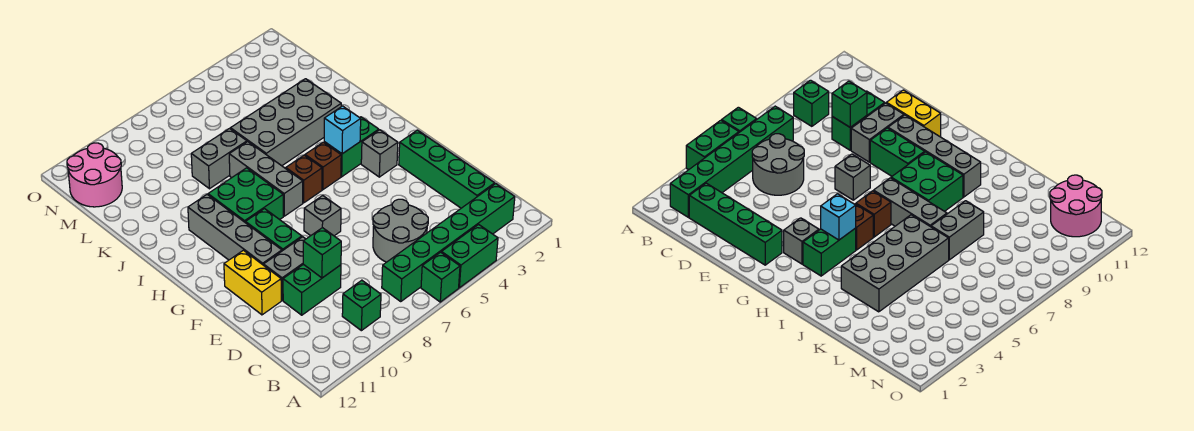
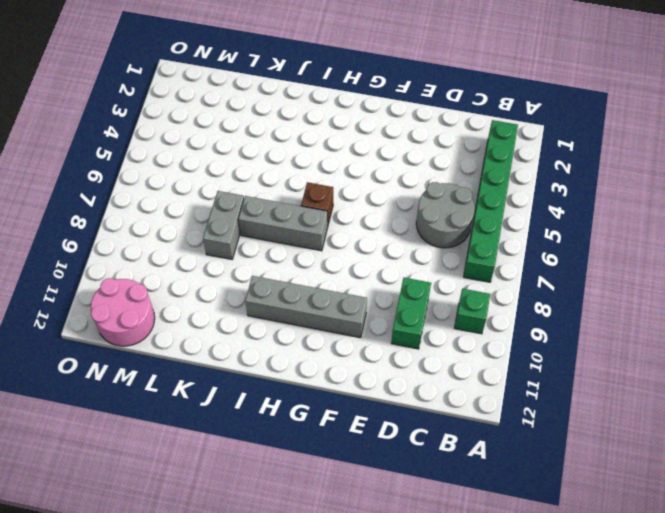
none -> green brick A4:A5 level 1
none -> green brick A6 level 1
none -> green brick C2:F2 level 1

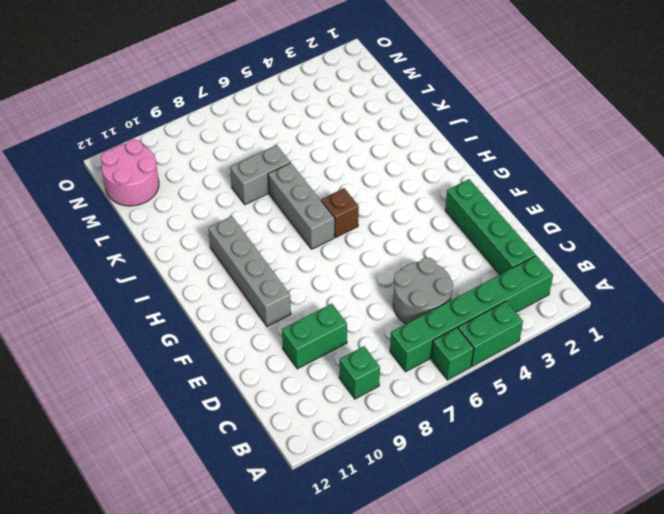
none -> grey brick E9:E10 level 1
none -> yellow brick E11:F11 level 1
none -> grey brick F7 level 1

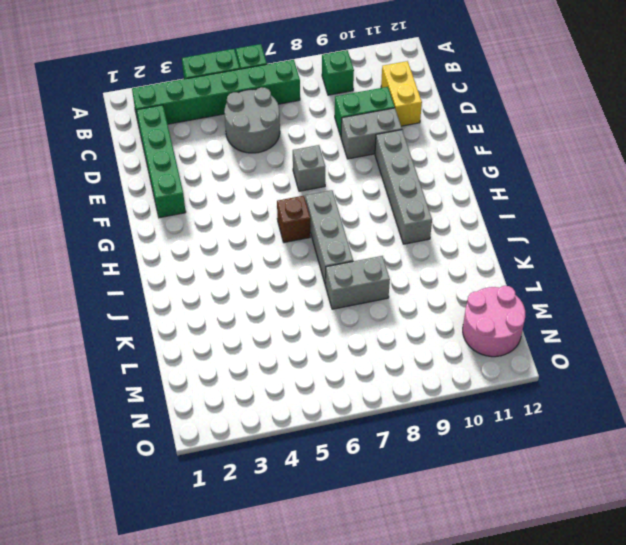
yellow brick C11:D11 level 1 -> yellow brick E11:F11 level 1
none -> green brick F9:G9 level 1
none -> grey brick G3 level 1
none -> green brick H3:H4 level 1

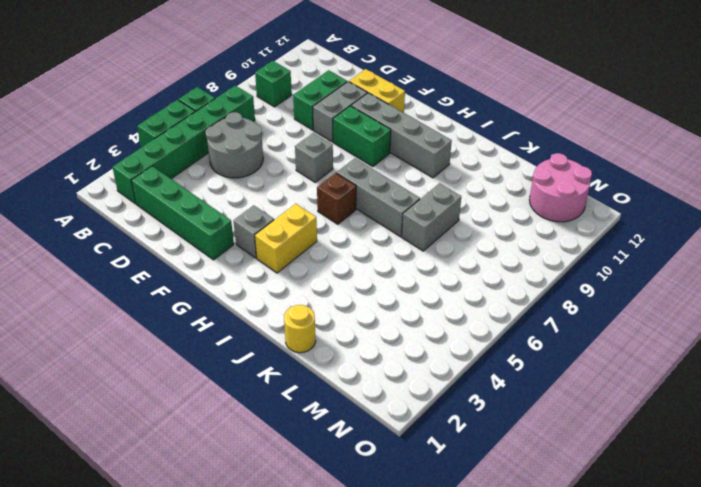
yellow brick H3:H4 level 1 -> green brick H3:H4 level 1
yellow round brick K1 level 1 -> none
none -> brown brick H5 level 1
none -> green brick H8:I9 level 1
none -> grey brick J3:K6 level 1

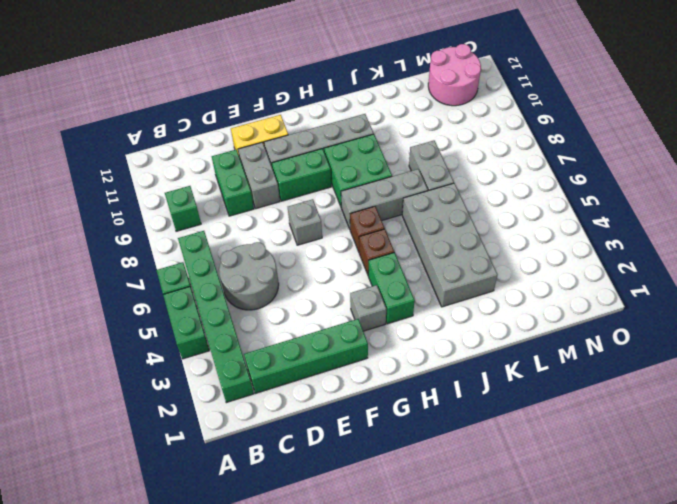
none -> green brick D9 level 2
none -> cyan brick H4 level 2

